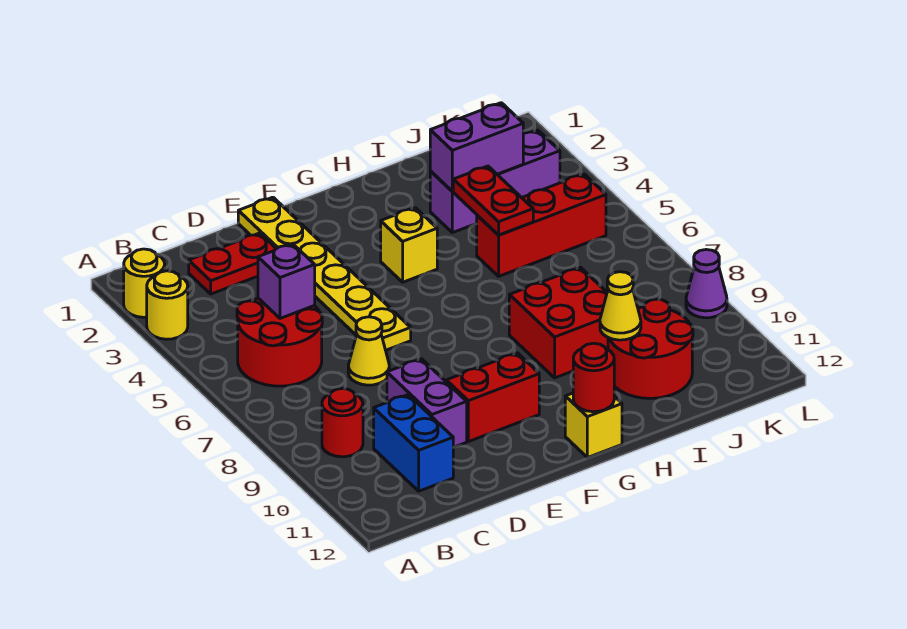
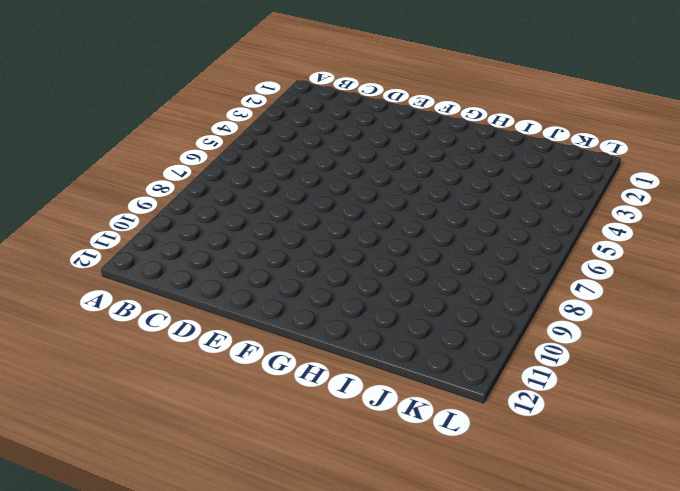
none -> yellow round brick A2 level 1
none -> yellow round brick A3 level 1
none -> red round brick B5:C6 level 1

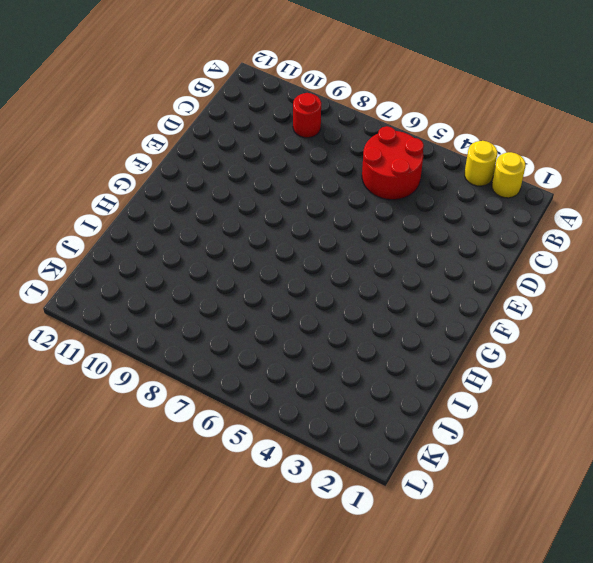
none -> red plate C2:D2 level 1
none -> blue brick C10:C11 level 1
none -> yellow cone D7 level 1

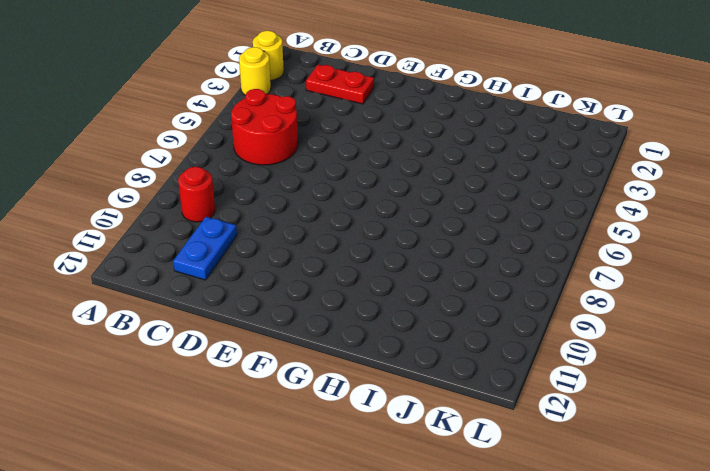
blue plate C10:C11 level 1 -> blue brick C10:C11 level 1
none -> yellow cone D7 level 1
none -> purple brick D9:D10 level 1
none -> yellow plate E1:E6 level 1

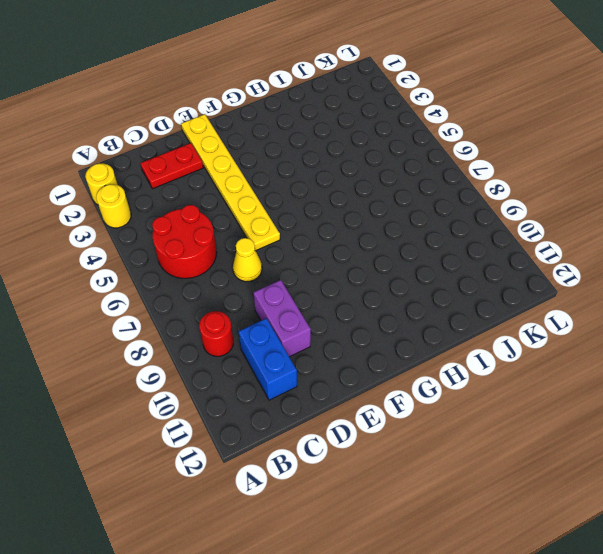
none -> red brick E10:F10 level 1
none -> yellow brick G4 level 1
none -> yellow brick G12 level 1

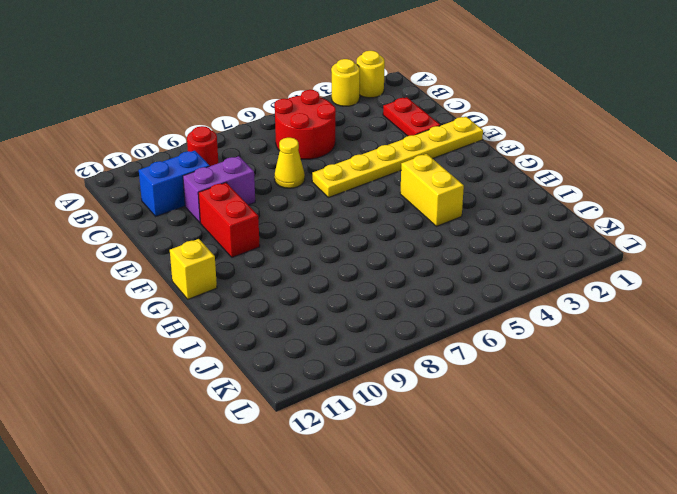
yellow brick G4:H4 level 1 -> yellow brick G4 level 1
none -> red brick H8:I9 level 1
none -> purple brick I3:K3 level 1
none -> red brick I5:K5 level 1

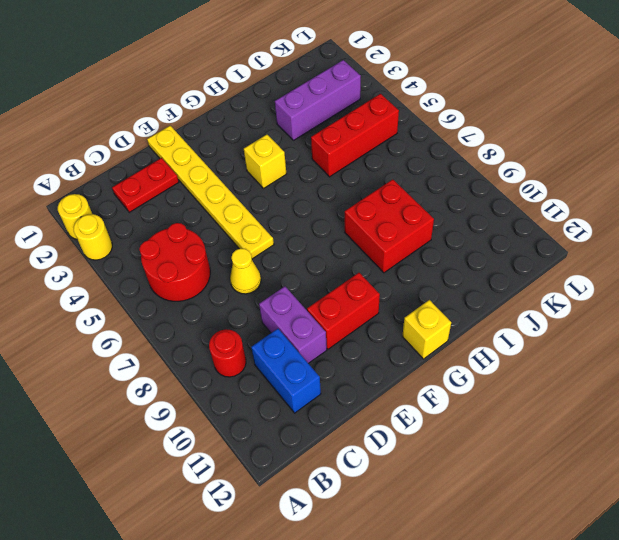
none -> red round brick I10:J11 level 1
none -> purple cone L9 level 1
none -> purple brick C5 level 2

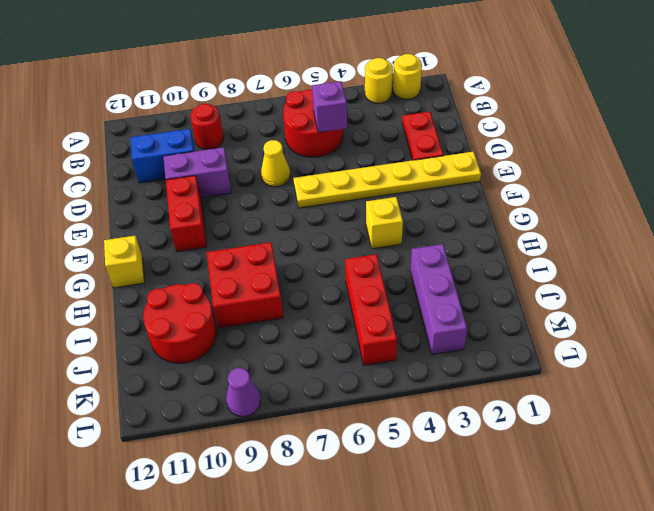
none -> red round brick G12 level 2
none -> purple brick I3:J3 level 2
none -> red plate I4:I5 level 2

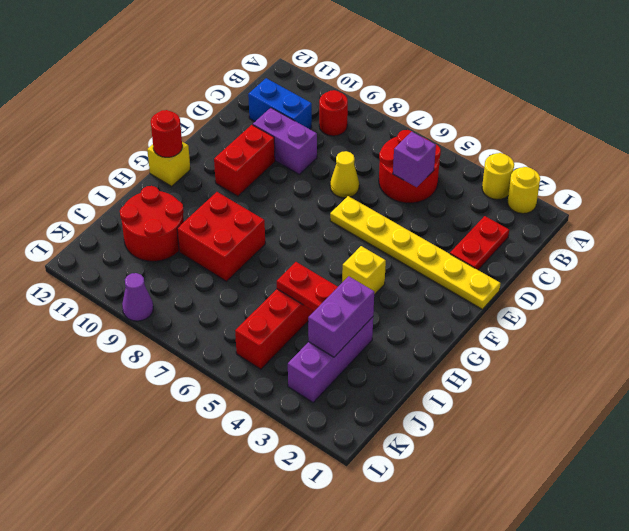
none -> yellow cone I10 level 2

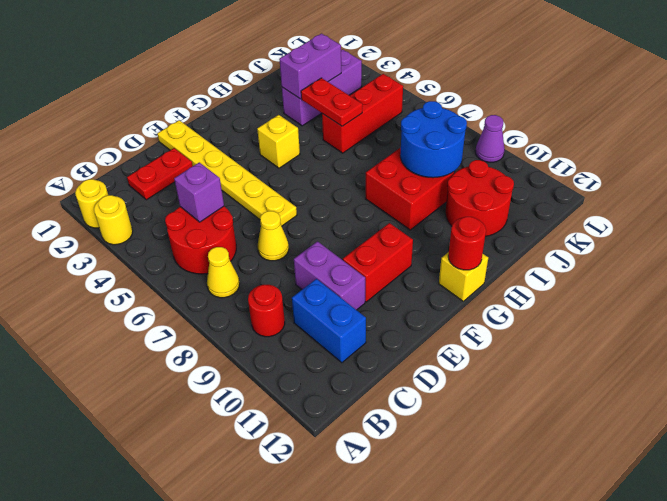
yellow cone B7 level 1 -> yellow cone I10 level 2
blue round brick I8:J9 level 2 -> none

